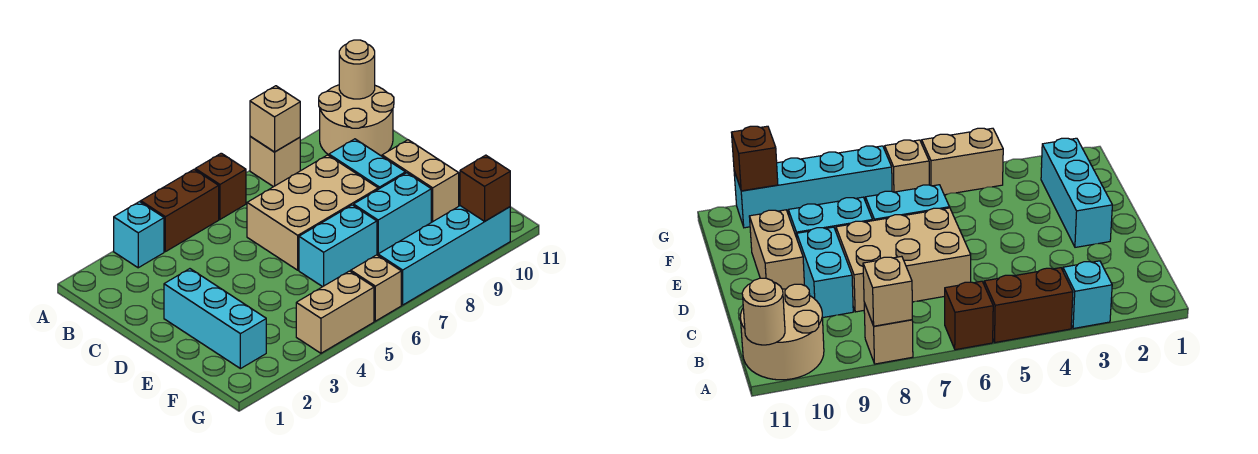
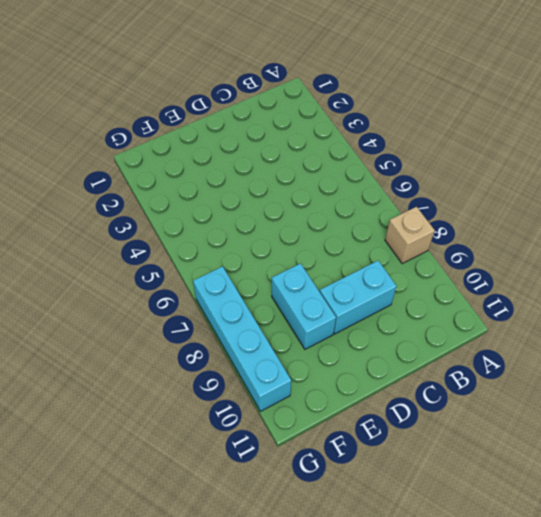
none -> cyan brick A3 level 1
none -> brown brick A4:A5 level 1
none -> brown brick A6 level 1

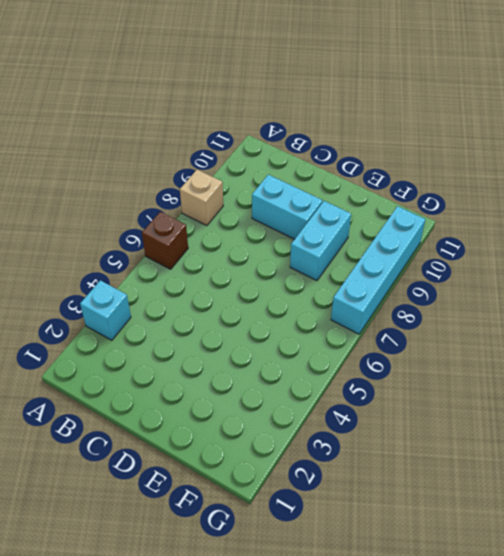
none -> brown brick A4:A5 level 1
none -> tan round brick A10:B11 level 1
none -> tan brick C6:D8 level 1

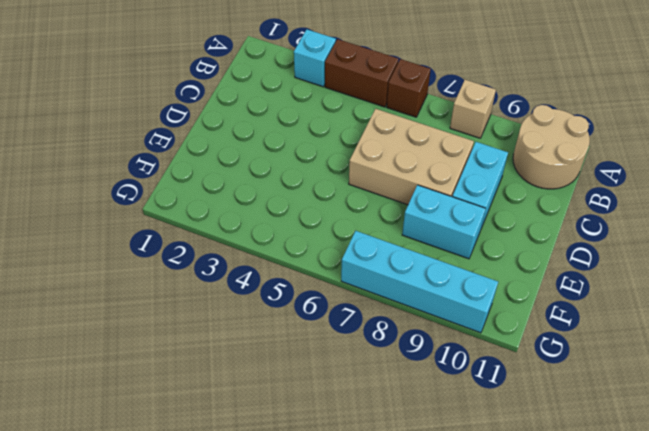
none -> cyan brick D2:F2 level 1
none -> tan brick D10:E10 level 1
none -> cyan brick E6:E7 level 1

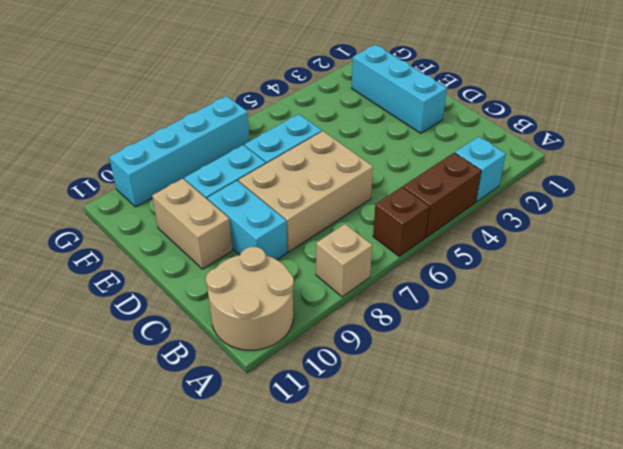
none -> tan brick G4:G5 level 1
none -> tan brick G6 level 1
none -> tan brick A8 level 2

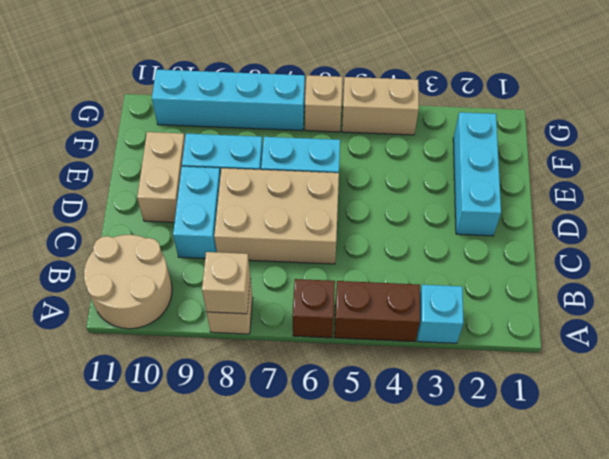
none -> tan round brick A11 level 2
none -> brown brick G10 level 2

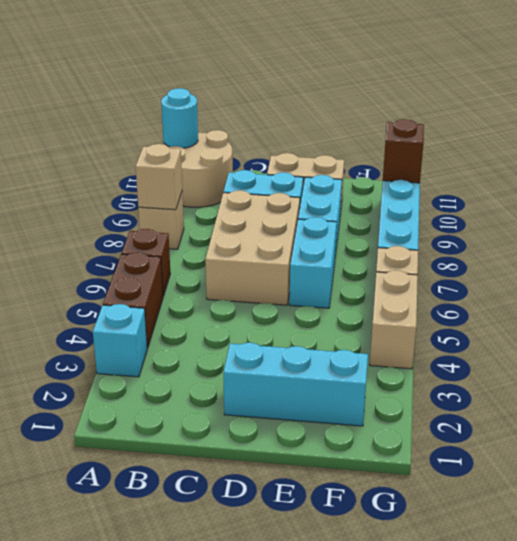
cyan round brick A11 level 2 -> tan round brick A11 level 2

